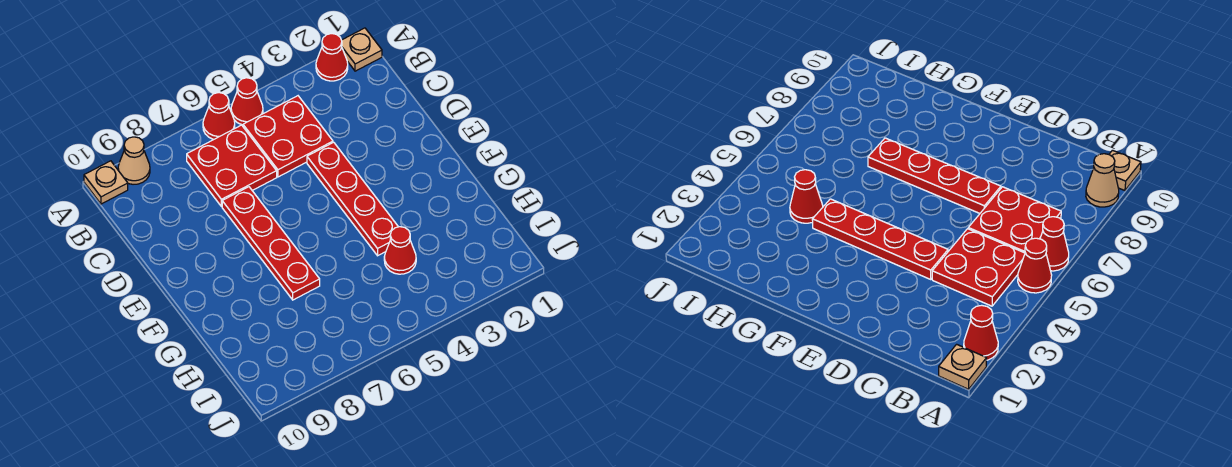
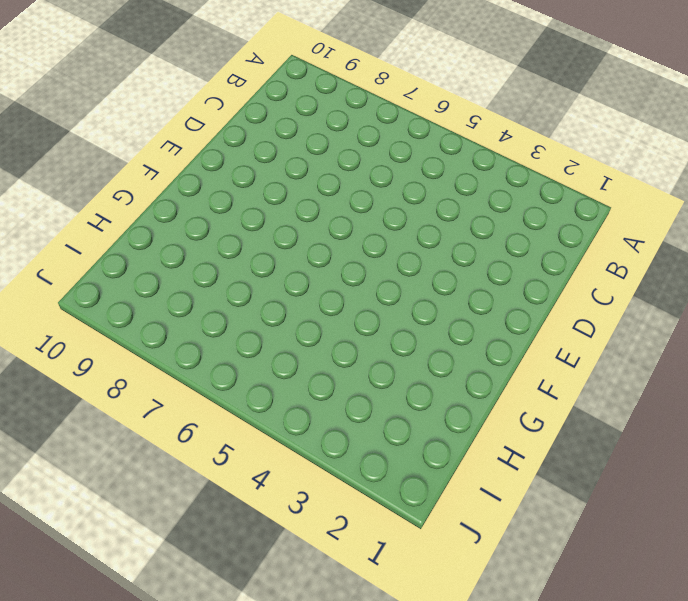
none -> tan plate A1 level 1
none -> red cone A2 level 1

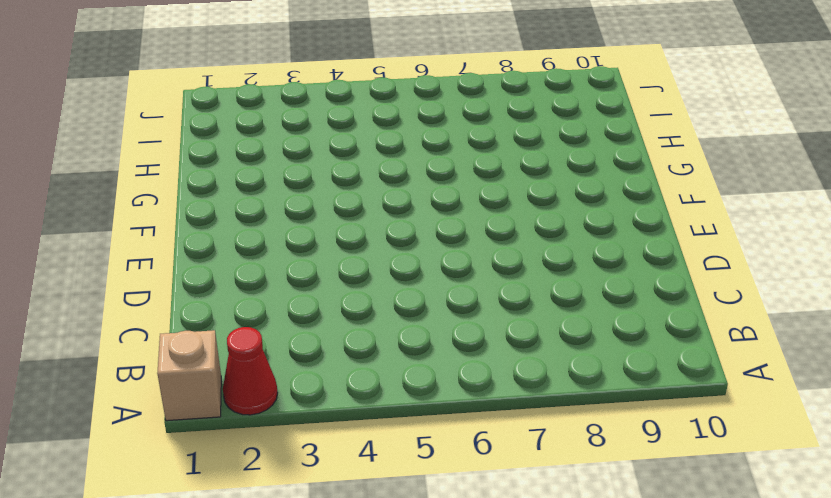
tan brick A1 level 1 -> tan plate A1 level 1
none -> red cone A5 level 1
none -> red cone A6 level 1

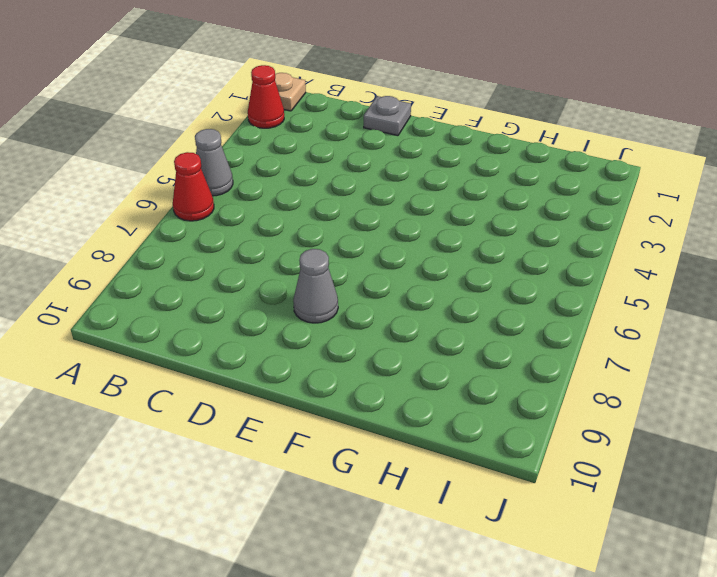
grey cone A5 level 1 -> red cone A5 level 1
grey plate D1 level 1 -> none
grey cone E8 level 1 -> none
none -> tan cone A9 level 1
none -> tan plate A10 level 1

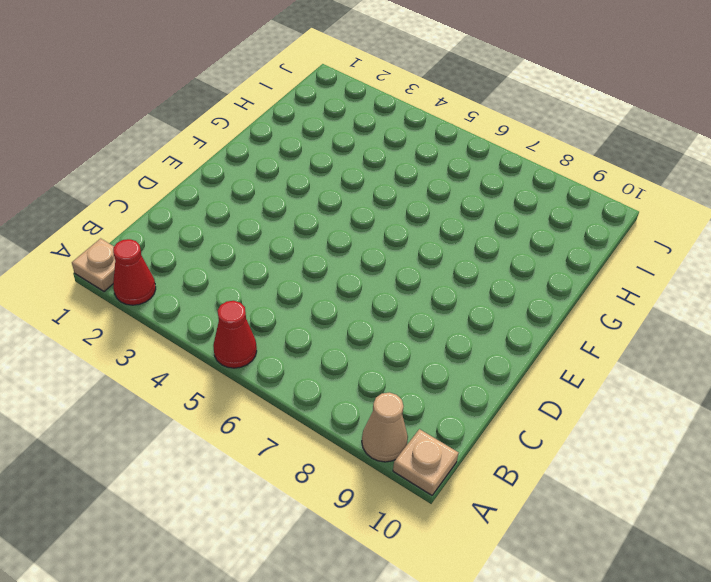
none -> red cone A6 level 1
none -> red plate B4:C5 level 1

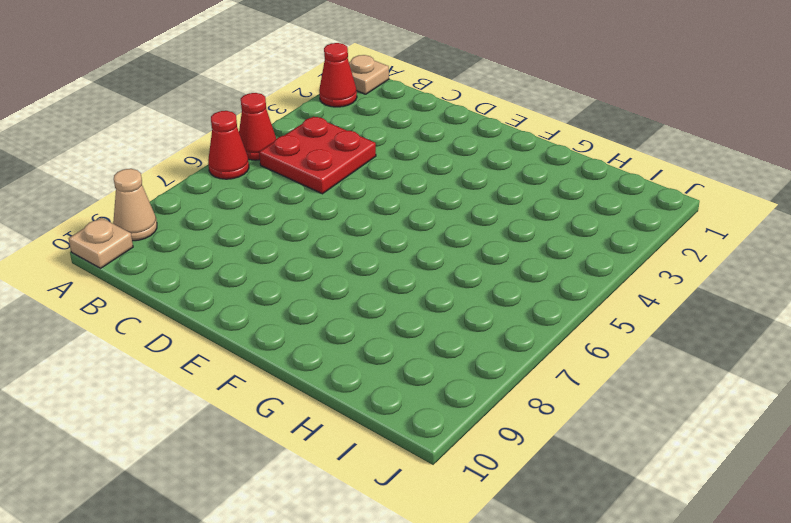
none -> red plate B6:C7 level 1
none -> red plate D4:G4 level 1

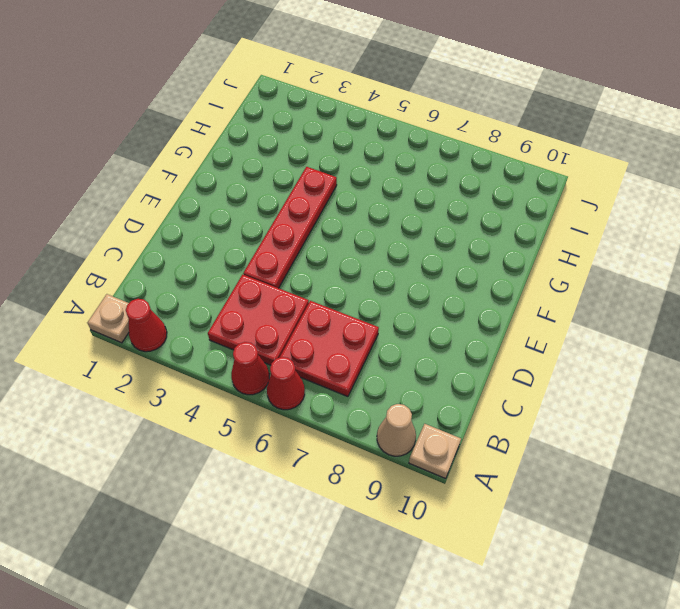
none -> red plate D7:G7 level 1
none -> red cone H4 level 1

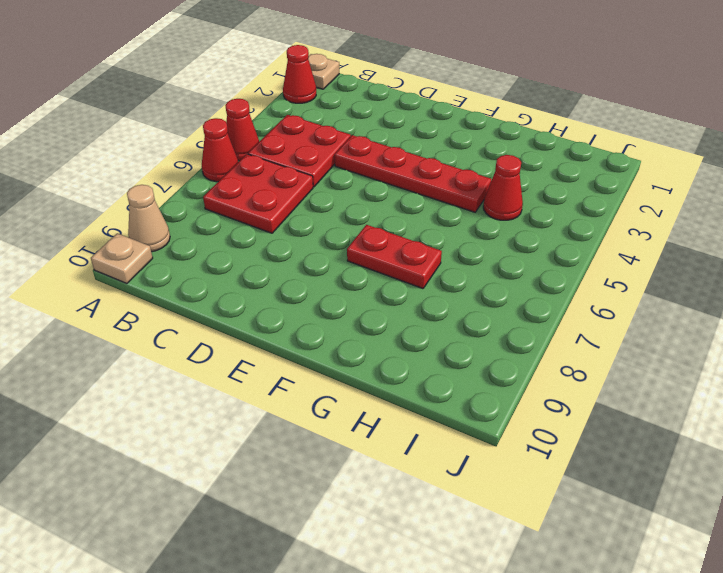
red plate F7:G7 level 1 -> red plate D7:G7 level 1

